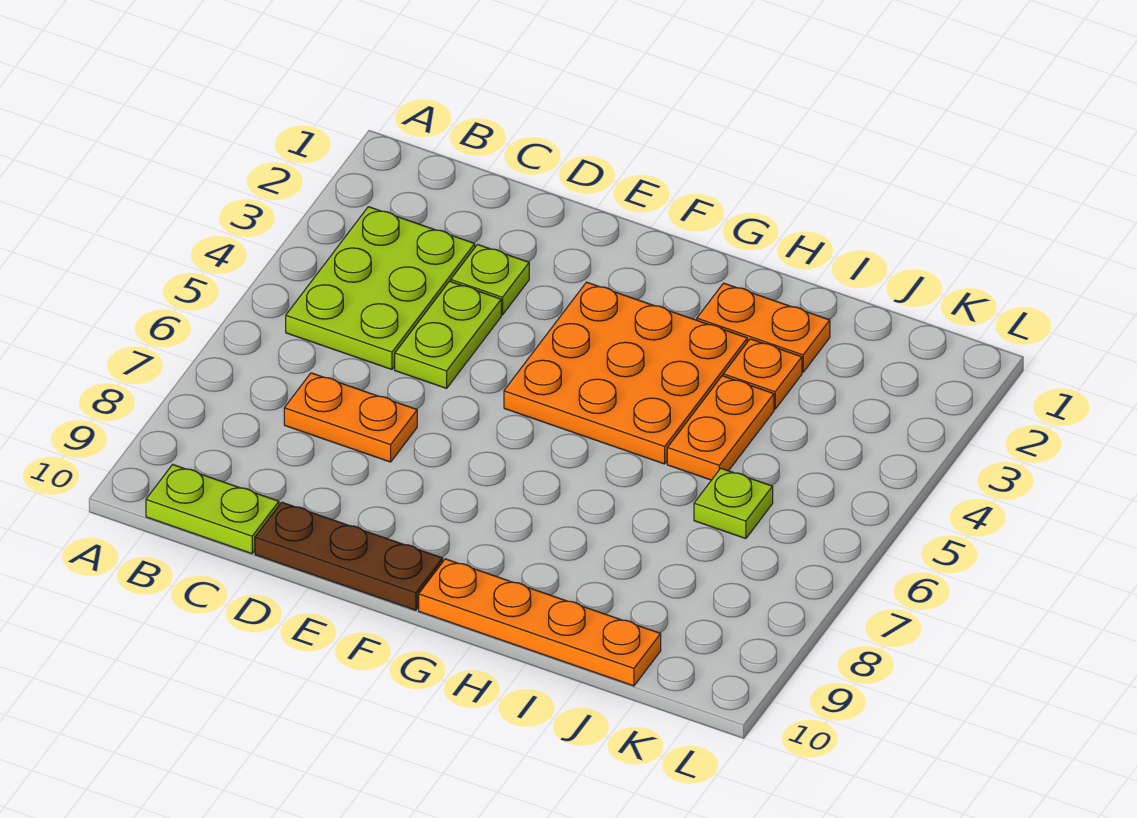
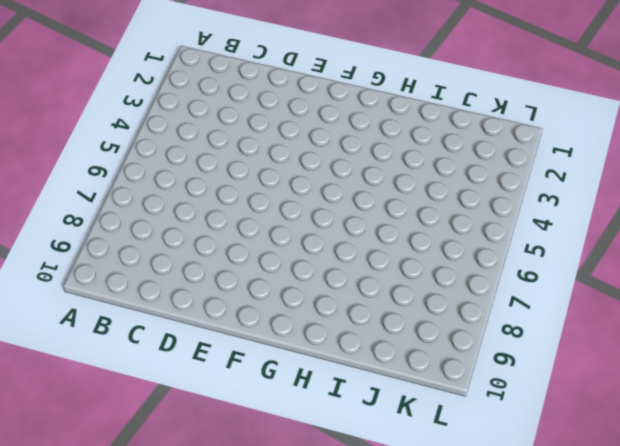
none -> lime plate B3:C5 level 1
none -> lime plate B10:C10 level 1
none -> orange plate C7:D7 level 1

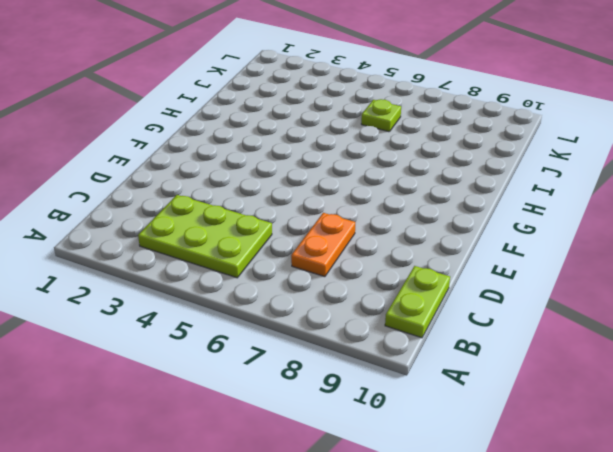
none -> lime plate D3 level 1
none -> lime plate D4:D5 level 1
none -> brown plate D10:F10 level 1

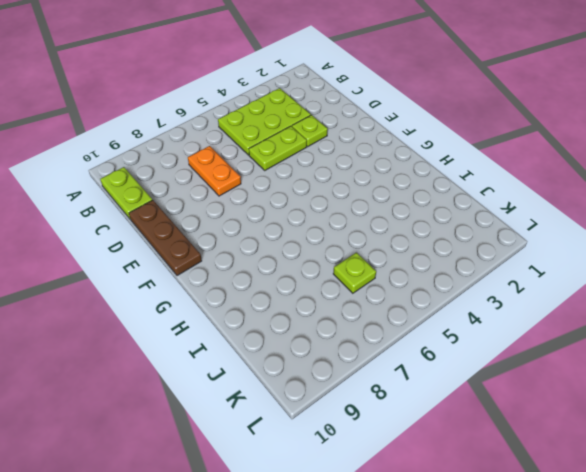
none -> orange plate F3:H5 level 1
none -> orange plate G10:J10 level 1
none -> orange plate H2:I2 level 1

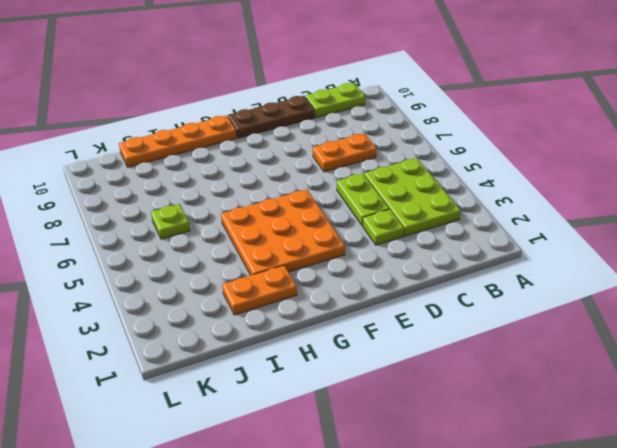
none -> orange plate I3 level 1
none -> orange plate I4:I5 level 1

